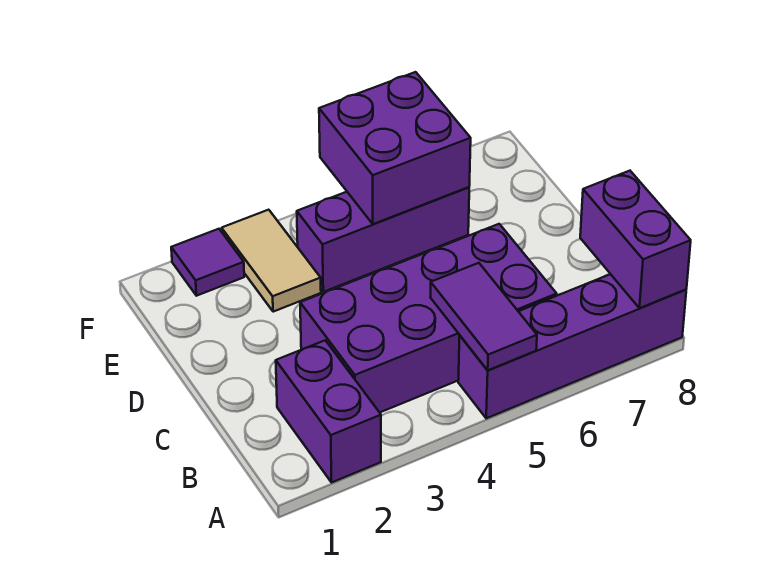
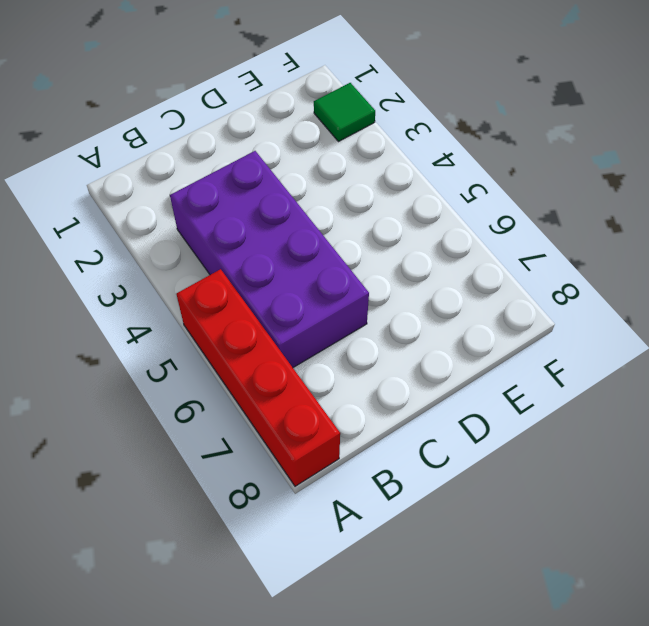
red brick A5:A8 level 1 -> purple brick A5:A8 level 1
green tile F2 level 1 -> purple tile F2 level 1
none -> purple brick A2:B2 level 1
none -> tan tile E3:F3 level 1

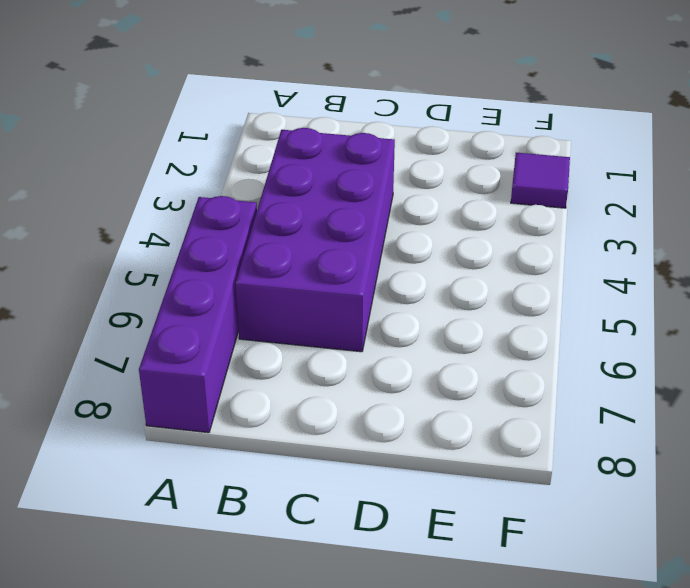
none -> purple brick A2:B2 level 1
none -> tan tile E3:F3 level 1

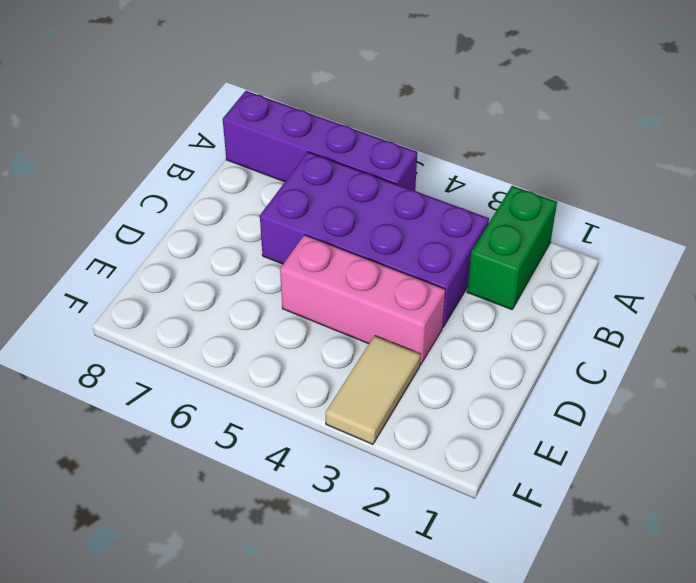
green brick A2:B2 level 1 -> purple brick A2:B2 level 1
pink brick D3:D5 level 1 -> none
none -> purple brick E4:E6 level 1
none -> purple tile F2 level 1

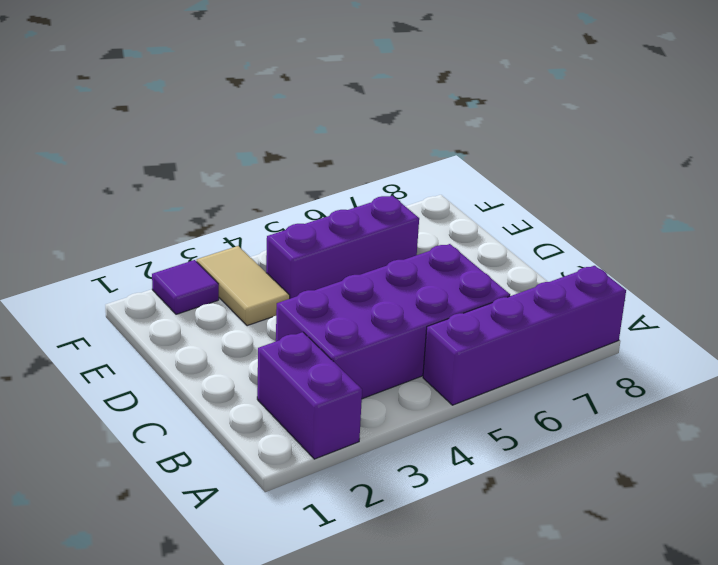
none -> purple tile A5:B5 level 2
none -> purple brick A8:B8 level 2

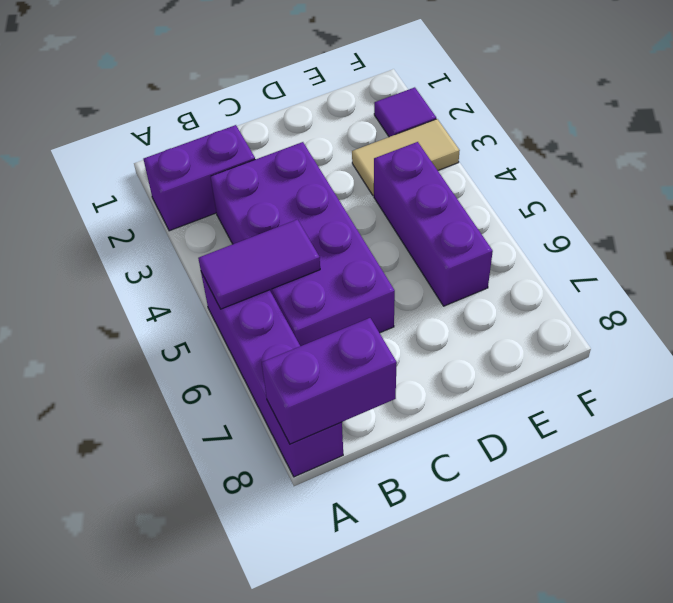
none -> purple brick E5:F6 level 2

